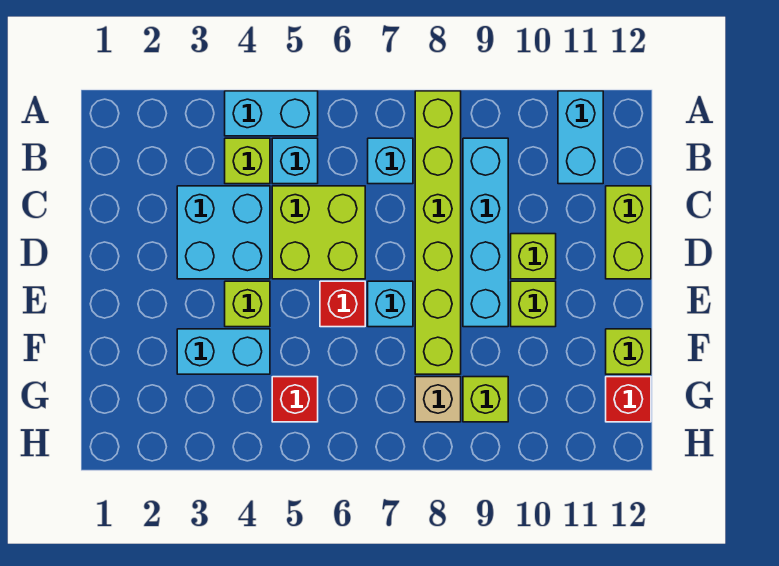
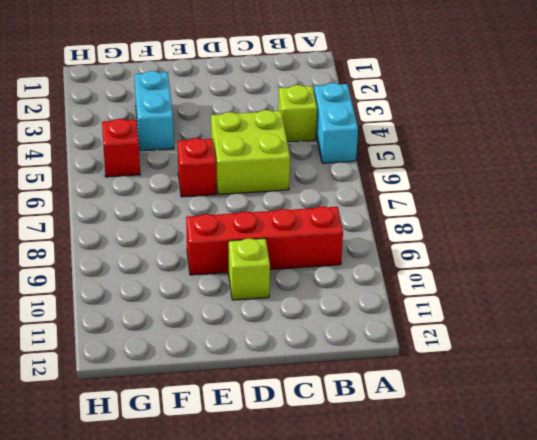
red brick B9:E9 level 1 -> cyan brick B9:E9 level 1
none -> lime brick A8:F8 level 1
none -> cyan brick A11:B11 level 1
none -> cyan brick B5 level 1

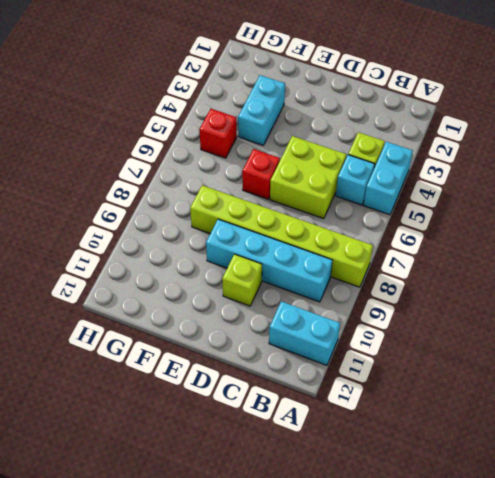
none -> cyan brick B7 level 1
none -> cyan brick C3:D4 level 1
none -> lime brick C12:D12 level 1

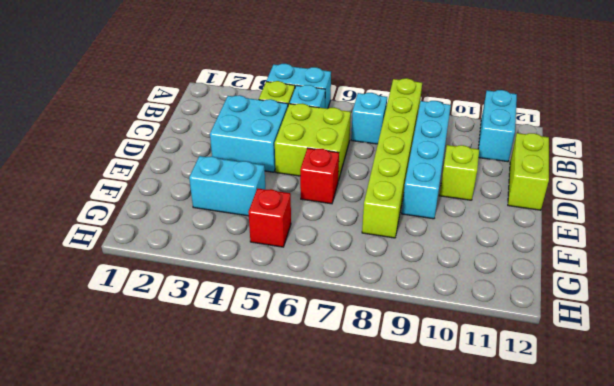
none -> lime brick E4 level 1
none -> cyan brick E7 level 1
none -> lime brick E10 level 1

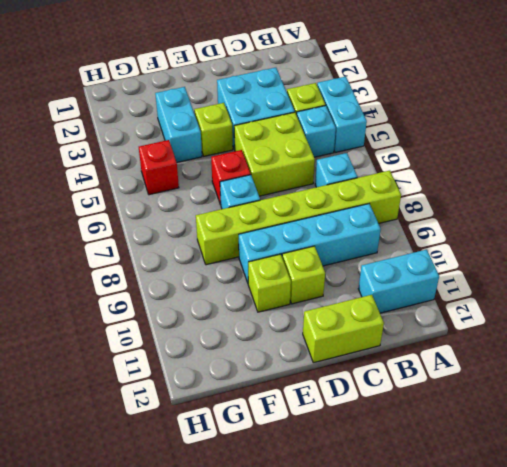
none -> lime brick F12 level 1
none -> tan brick G8 level 1
none -> lime brick G9 level 1

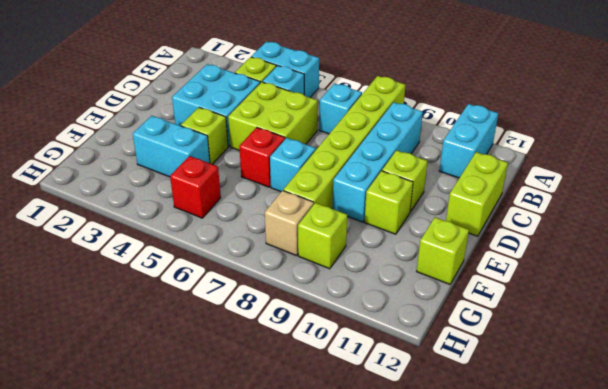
none -> red brick G12 level 1

